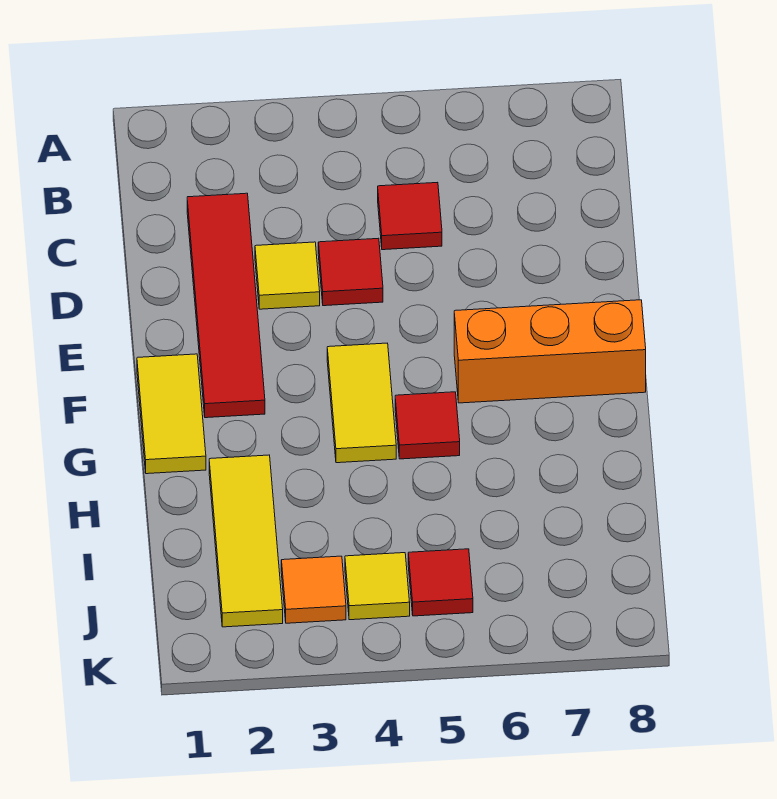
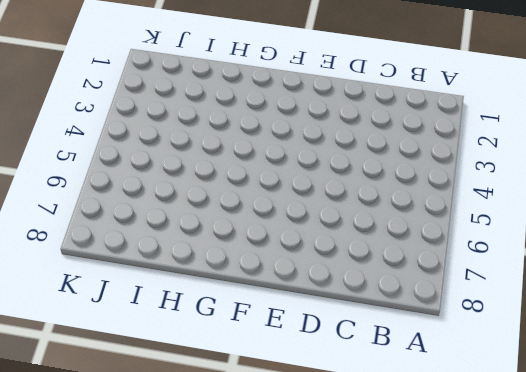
none -> red tile C2:F2 level 1
none -> red tile C5 level 1
none -> yellow tile D3 level 1

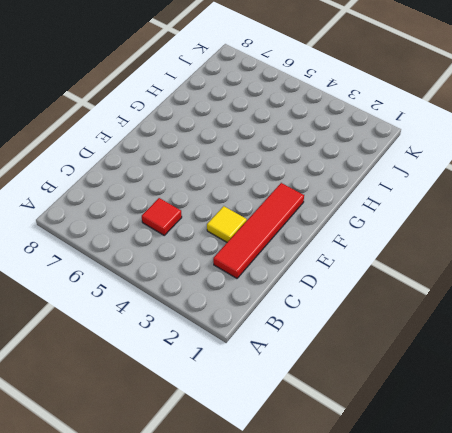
none -> red tile D4 level 1
none -> yellow tile F1:G1 level 1
none -> yellow tile F4:G4 level 1

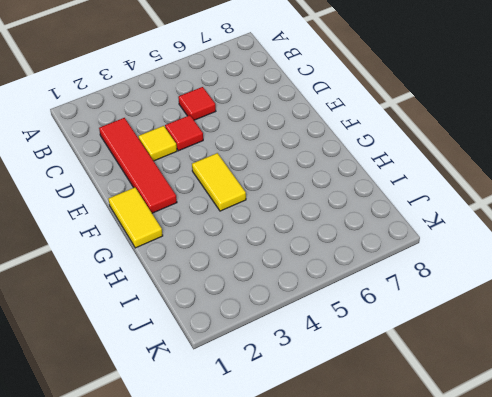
none -> orange brick F6:F8 level 1
none -> red tile G5 level 1
none -> yellow tile H2:J2 level 1

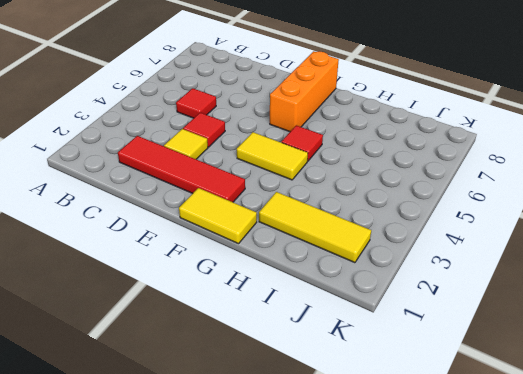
none -> orange tile J3 level 1
none -> yellow tile J4 level 1
none -> red tile J5 level 1

